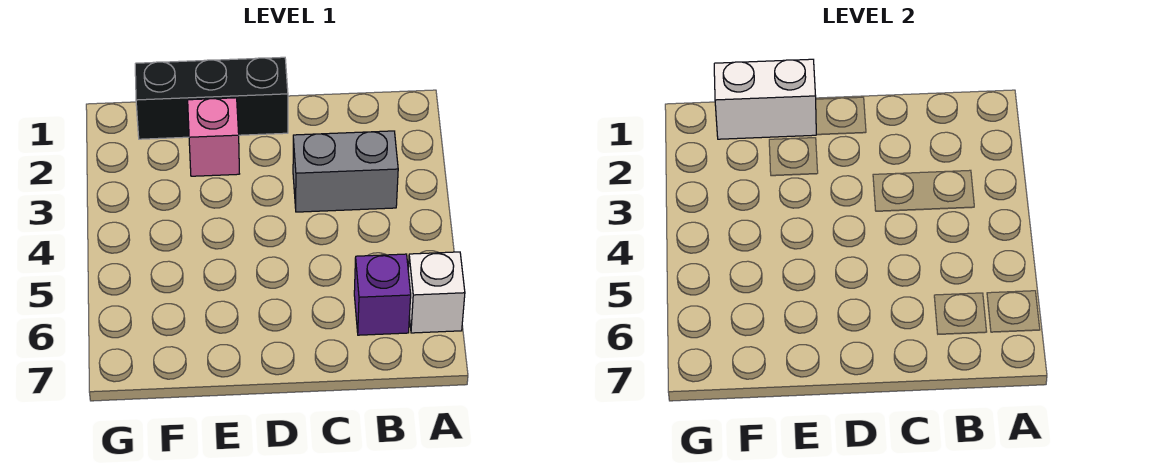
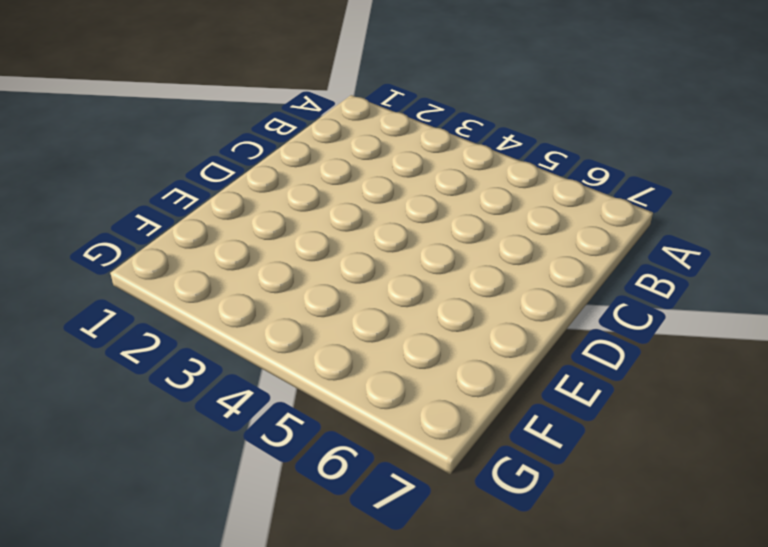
none -> white brick A6 level 1
none -> grey brick B3:C3 level 1

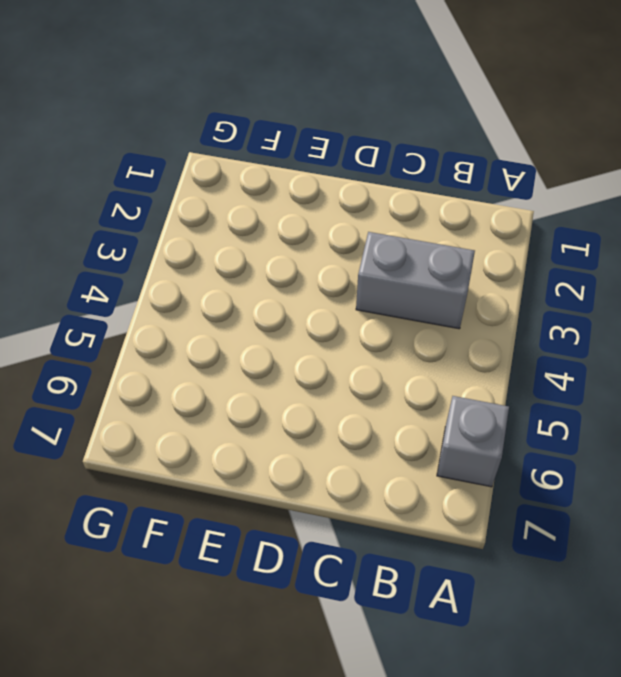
grey brick A6 level 1 -> white brick A6 level 1
none -> purple brick B6 level 1
none -> black brick D1:F1 level 1

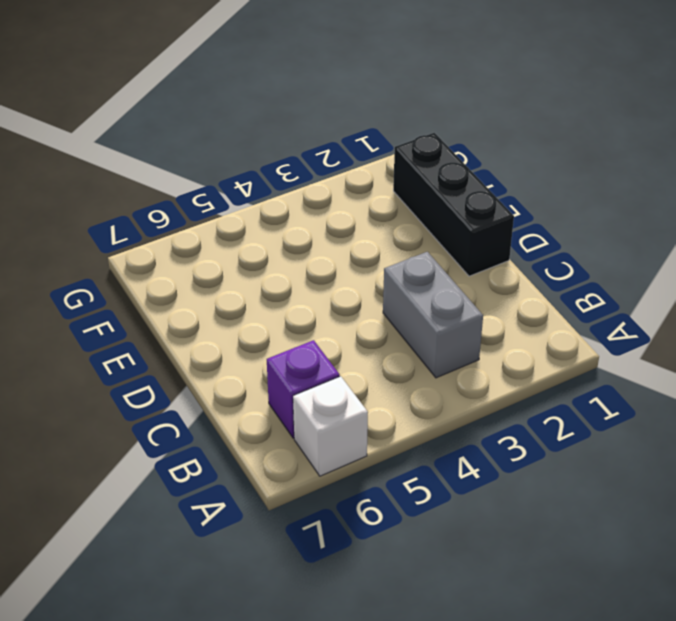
none -> pink brick E2 level 1
none -> white brick E1:F1 level 2

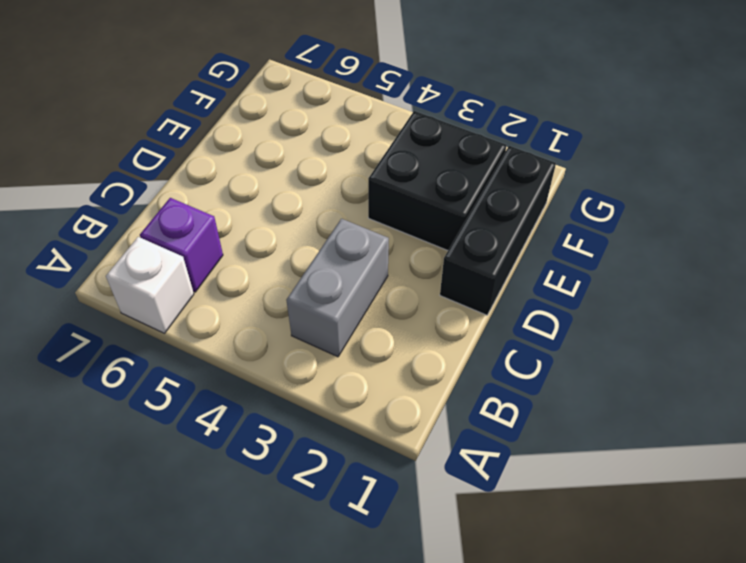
black brick E2:F3 level 1 -> pink brick E2 level 1
none -> white brick E1:F1 level 2

